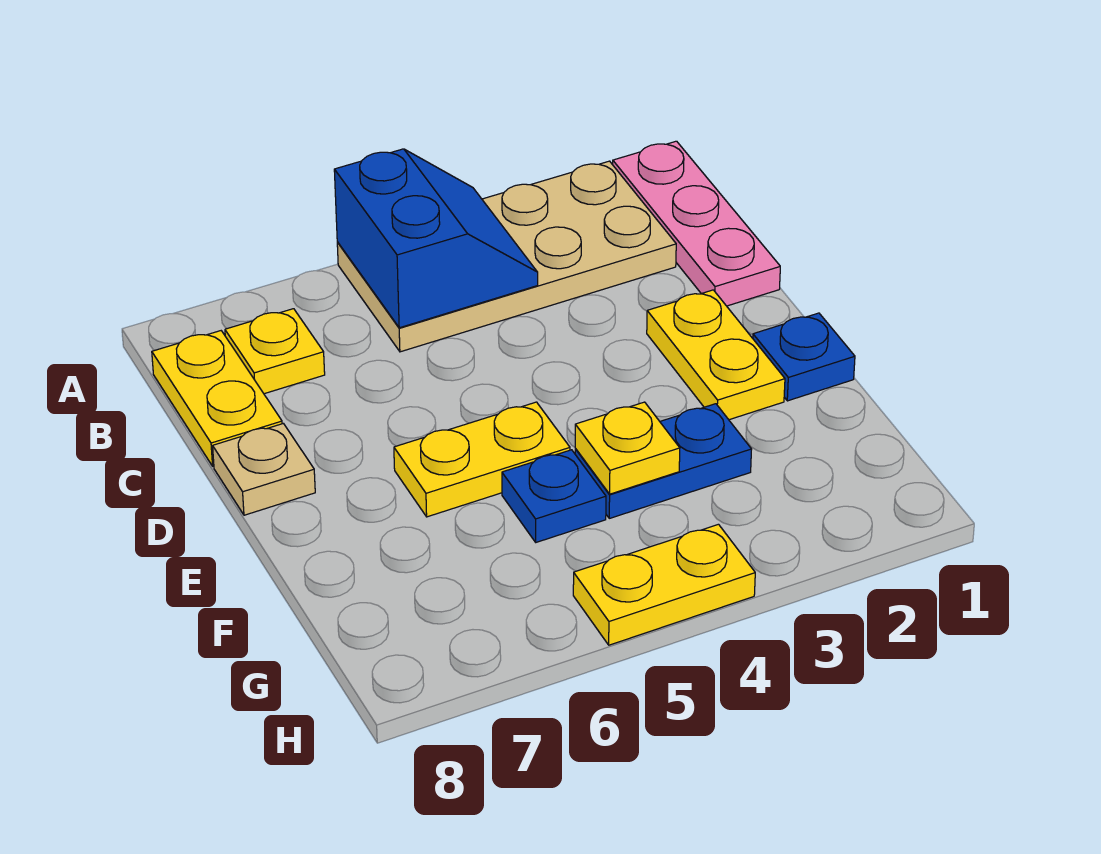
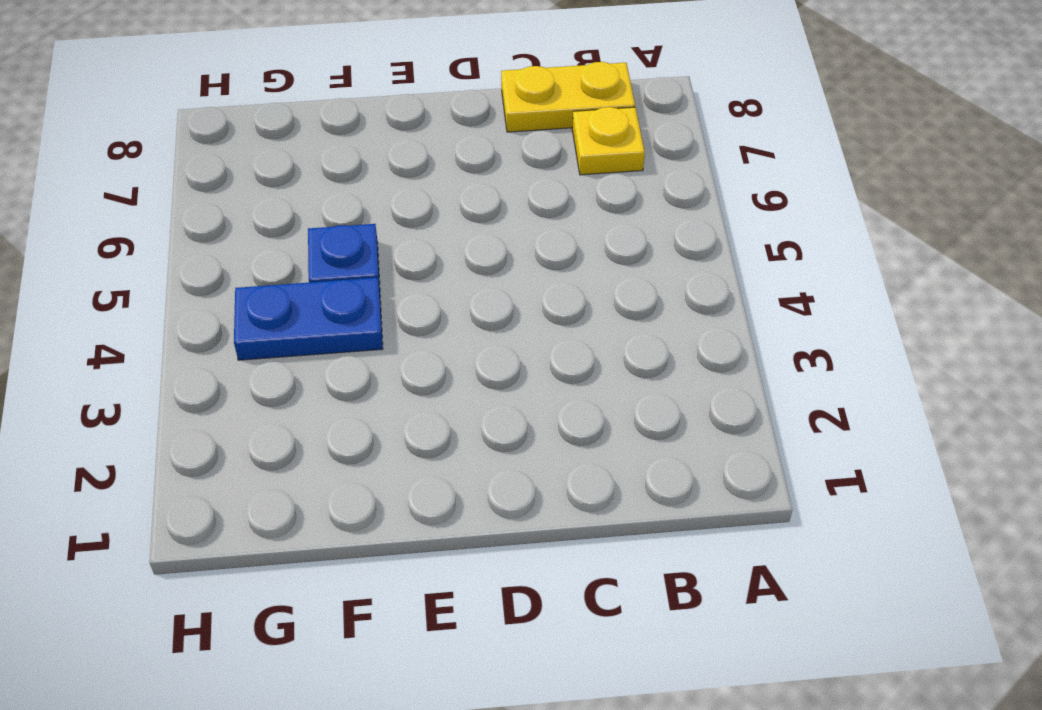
blue plate F4:G4 level 1 -> blue plate F3:F4 level 1
none -> pink plate A1:C1 level 1
none -> tan plate A2:B5 level 1
none -> yellow plate D2:E2 level 1

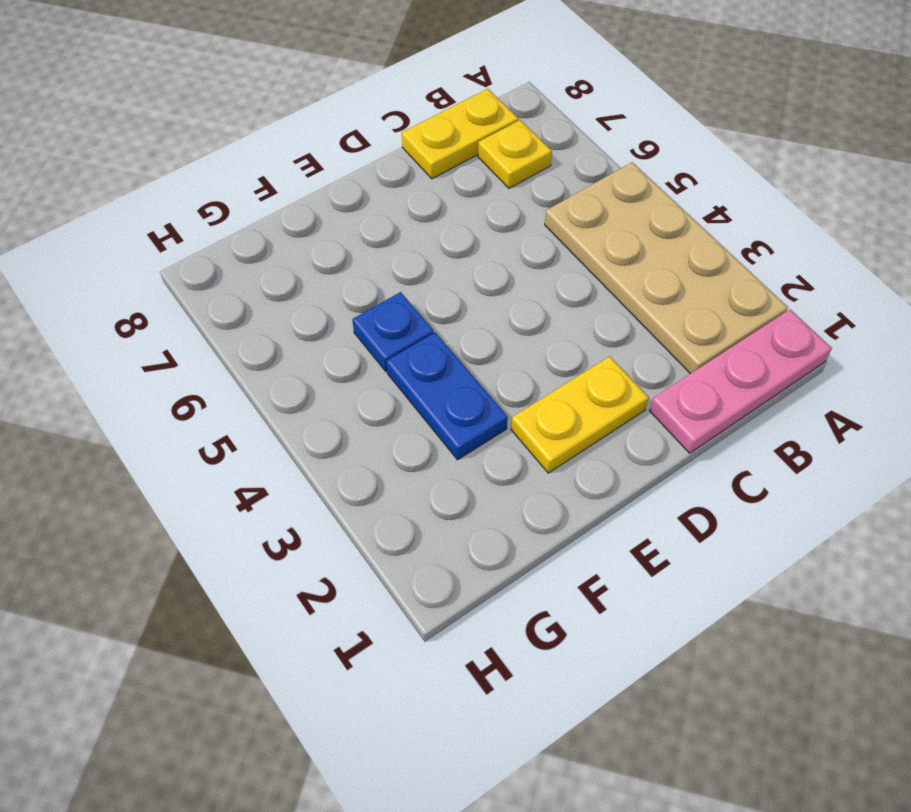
none -> tan plate D8 level 1
none -> blue plate E1 level 1
none -> yellow plate E5:E6 level 1

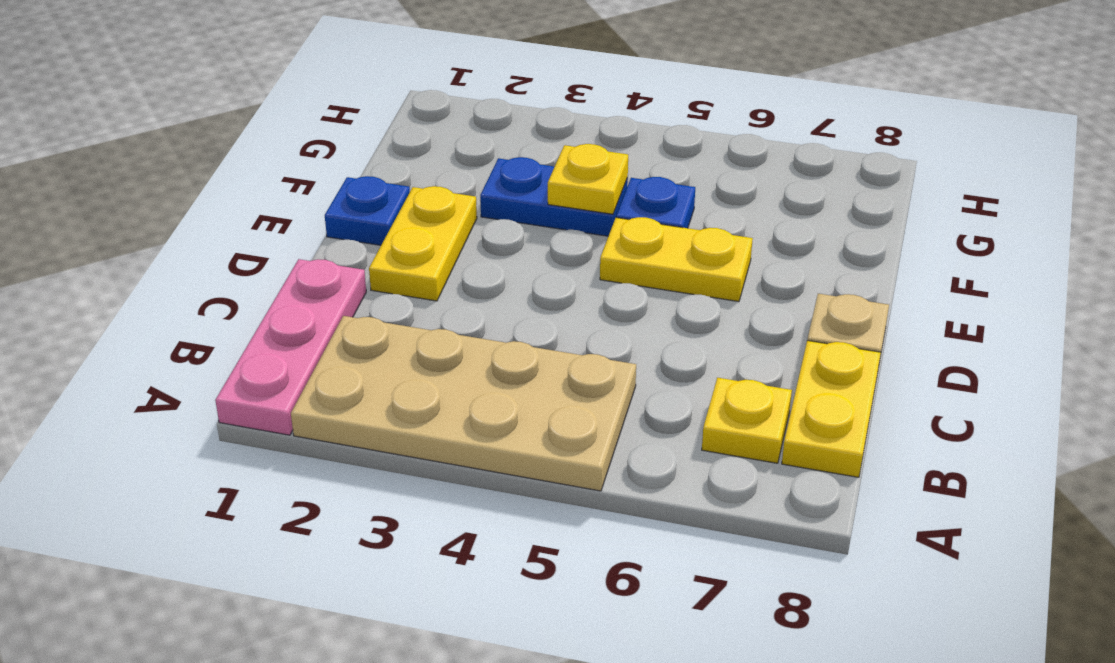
none -> yellow plate H4:H5 level 1
none -> blue slope A4:B5 level 2 top 5

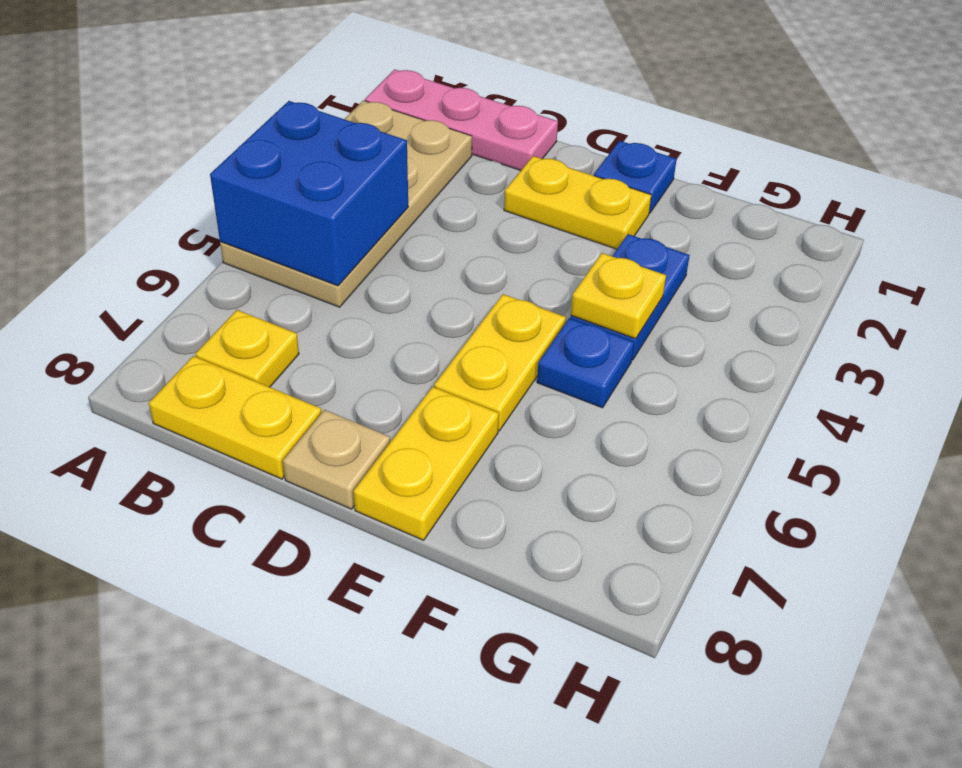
blue brick A4:B5 level 2 -> blue slope A4:B5 level 2 top 5
yellow plate E7:E8 level 1 -> yellow plate H4:H5 level 1

